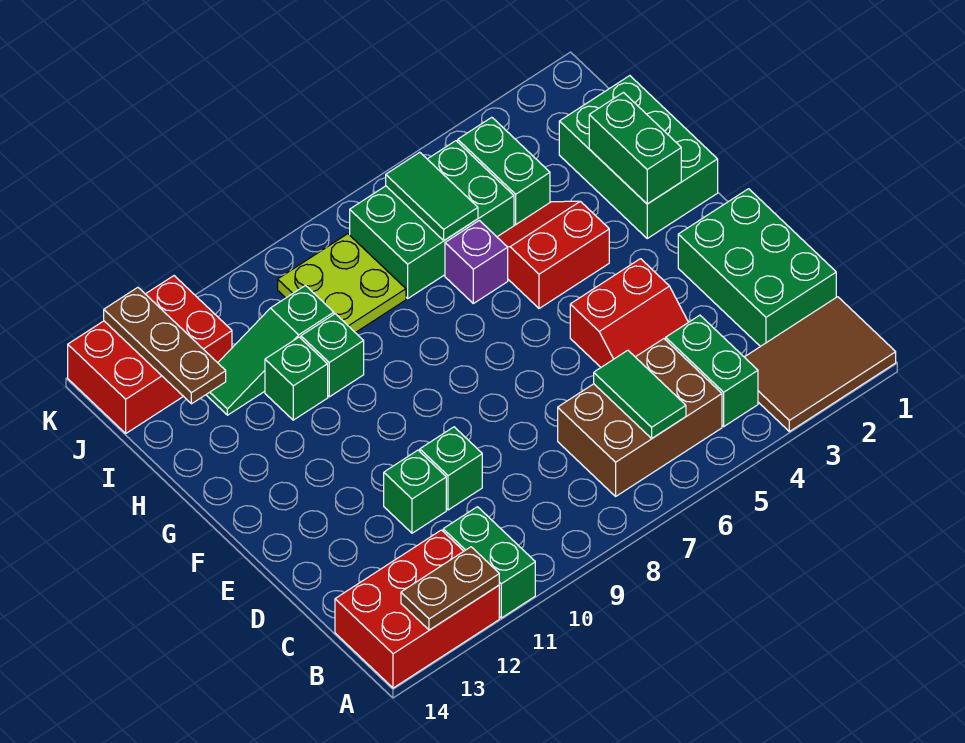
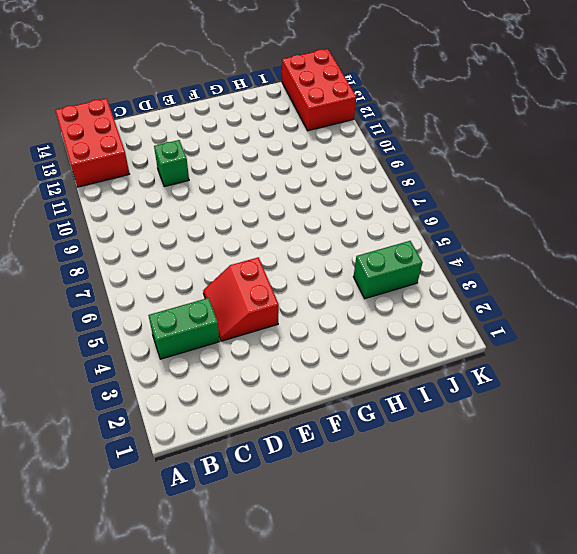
none -> brown tile A1:B3 level 1
none -> green brick A11:B11 level 1
none -> brown brick B5:C7 level 1

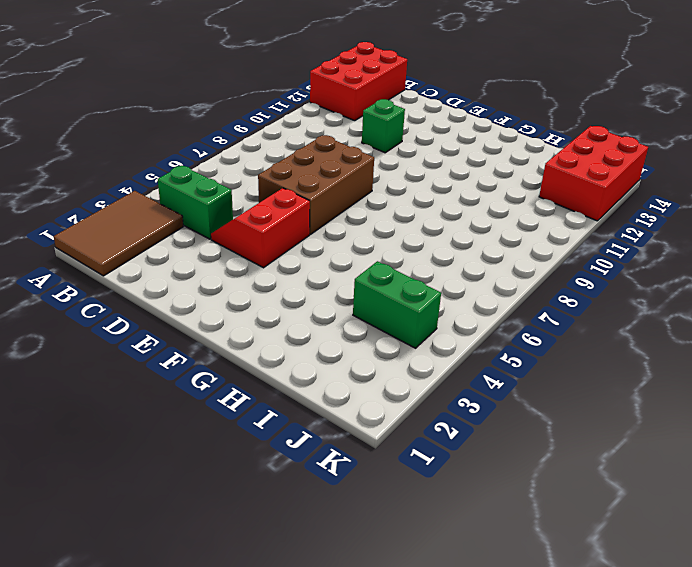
brown brick D6:E8 level 1 -> brown brick B5:C7 level 1
none -> green brick A11:B11 level 1
none -> green brick C1:E2 level 1
none -> green brick D10 level 1

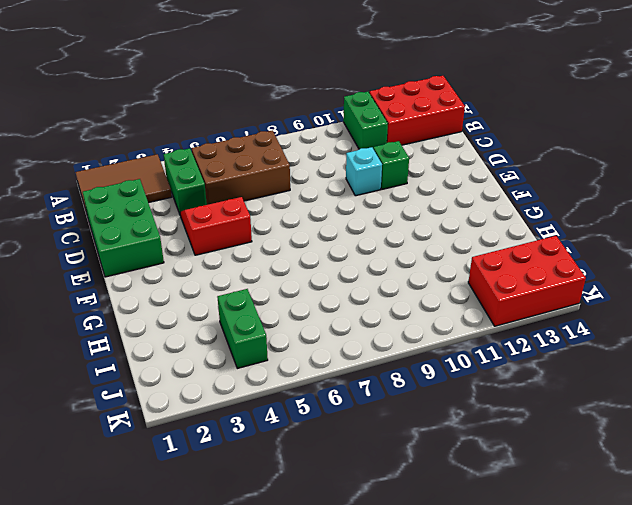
cyan brick D10 level 1 -> green brick D10 level 1
none -> green brick G1:I2 level 1
none -> red slope G4:H5 level 1 top G
none -> purple brick H6 level 1

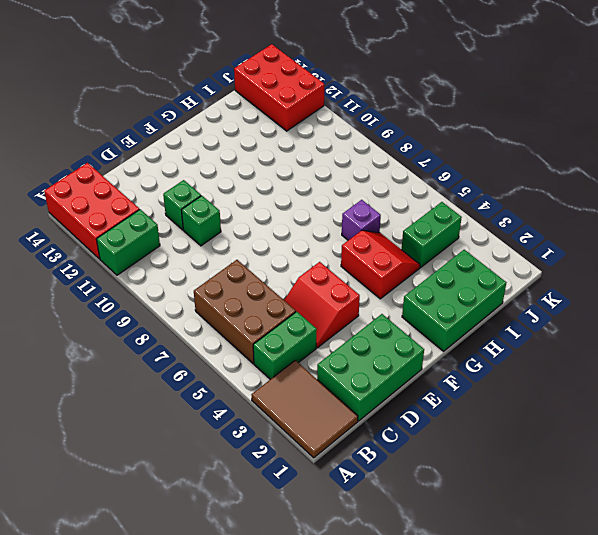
none -> green brick H10 level 1
none -> green brick H11 level 1
none -> green brick I5:J7 level 1

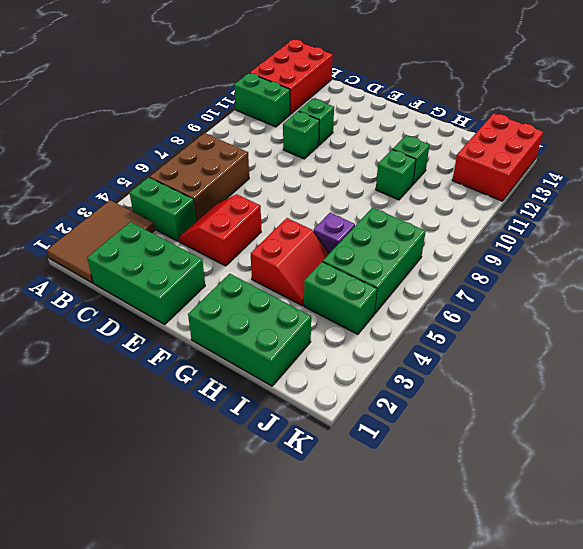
none -> lime plate I8:J9 level 1
none -> green slope I10:I12 level 1 top 10
none -> brown plate A12:A13 level 2

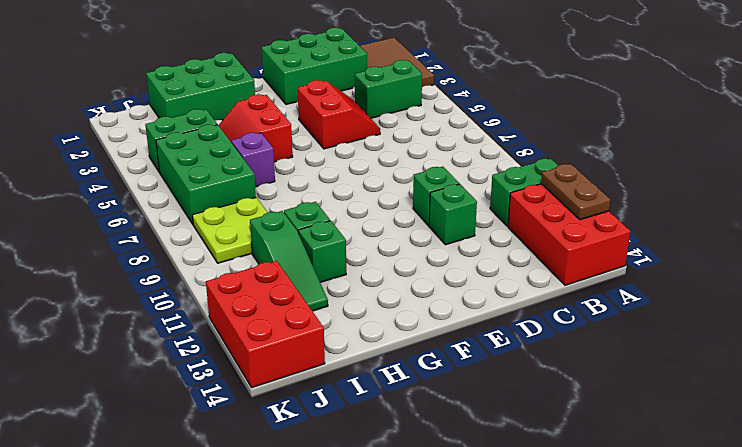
none -> brown brick B5:C7 level 1
none -> green tile B6:C6 level 2
none -> green brick G2:H2 level 2

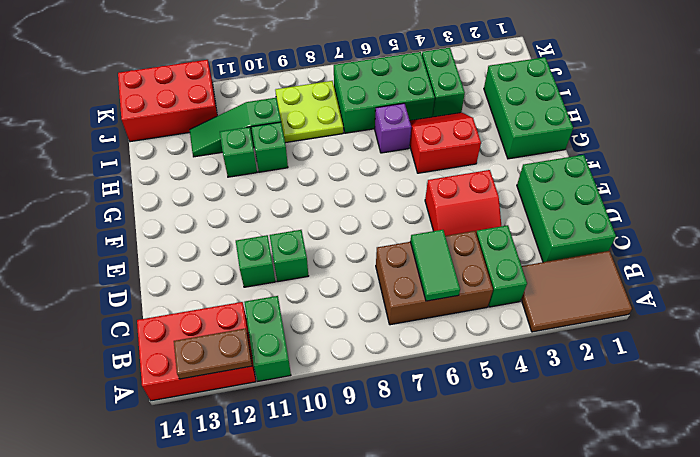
none -> green brick G2:H2 level 2
none -> green tile I6:J6 level 2
none -> brown plate I13:K13 level 2

